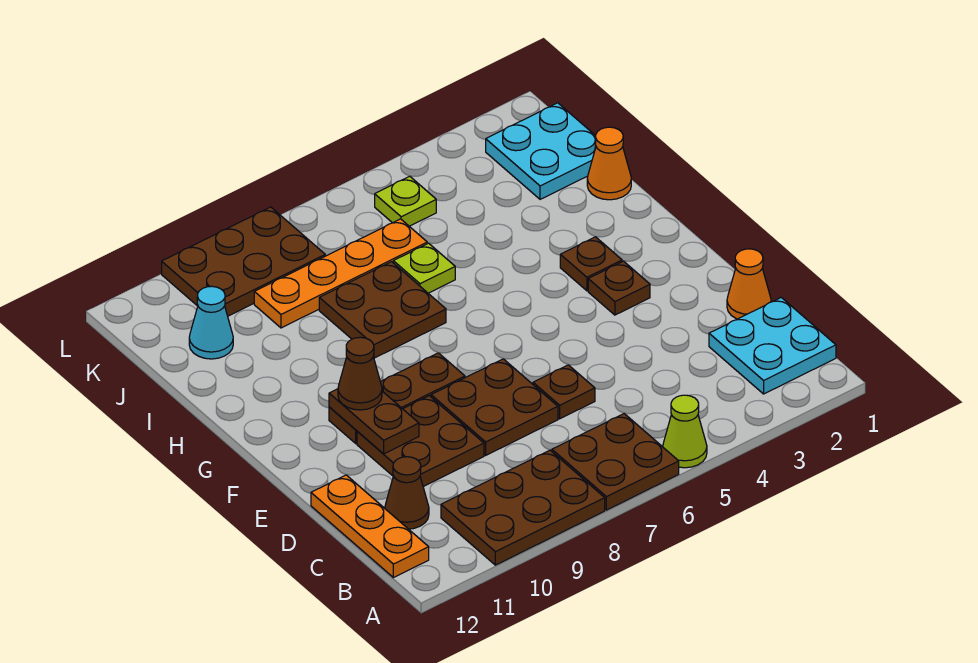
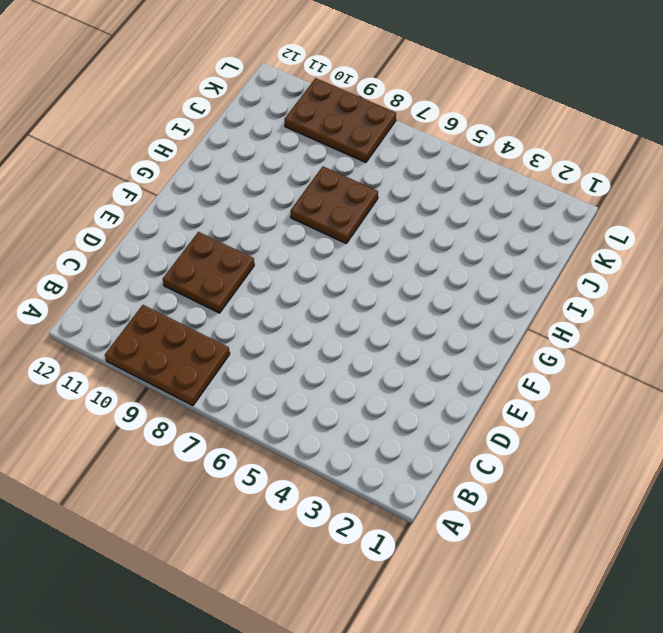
none -> lime cone A5 level 1
none -> brown plate A6:B7 level 1
none -> cyan plate B1:C2 level 1

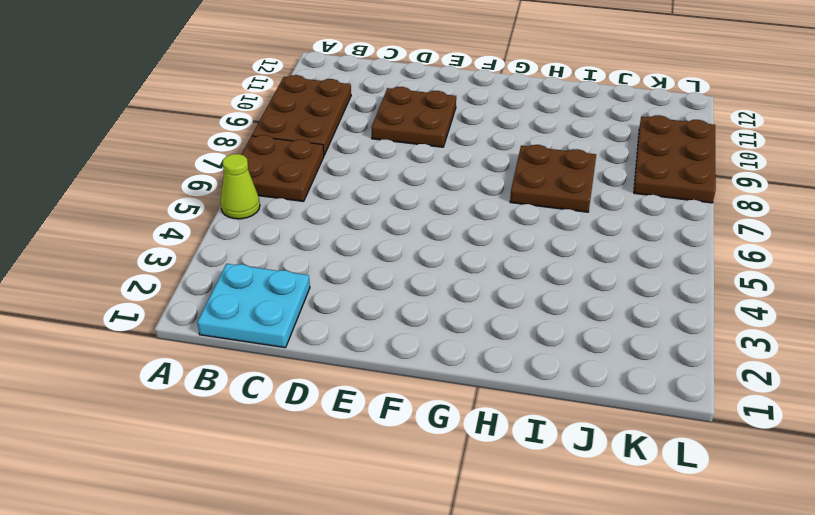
none -> orange plate B12:D12 level 1
none -> brown cone C11 level 1
none -> orange cone D1 level 1

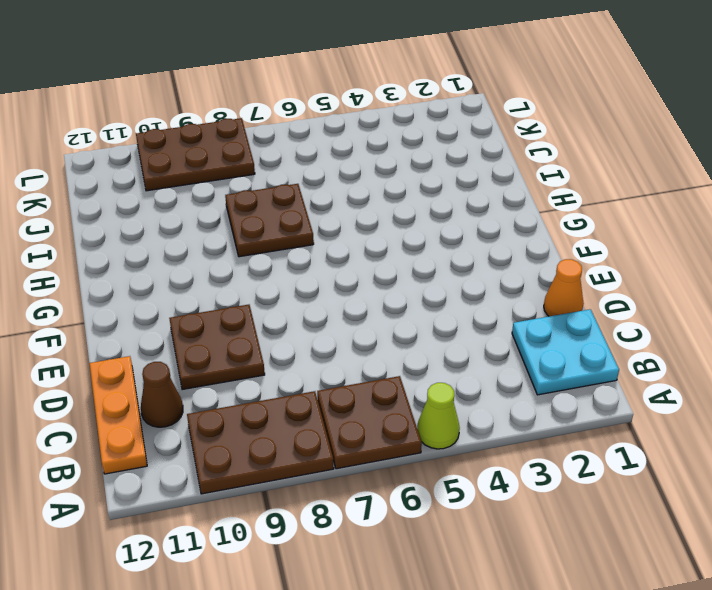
none -> brown plate D6 level 1
none -> brown plate D7:E8 level 1
none -> brown plate F3 level 1

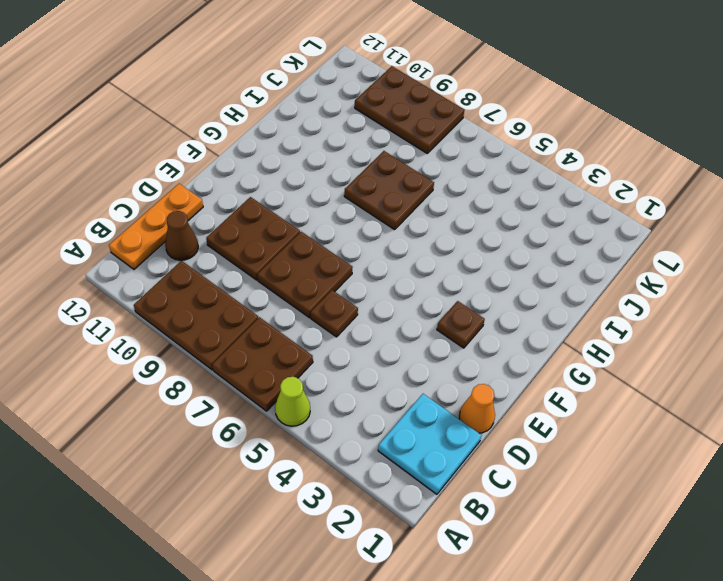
none -> brown plate F8:F10 level 1
none -> brown plate G3 level 1
none -> orange cone I1 level 1

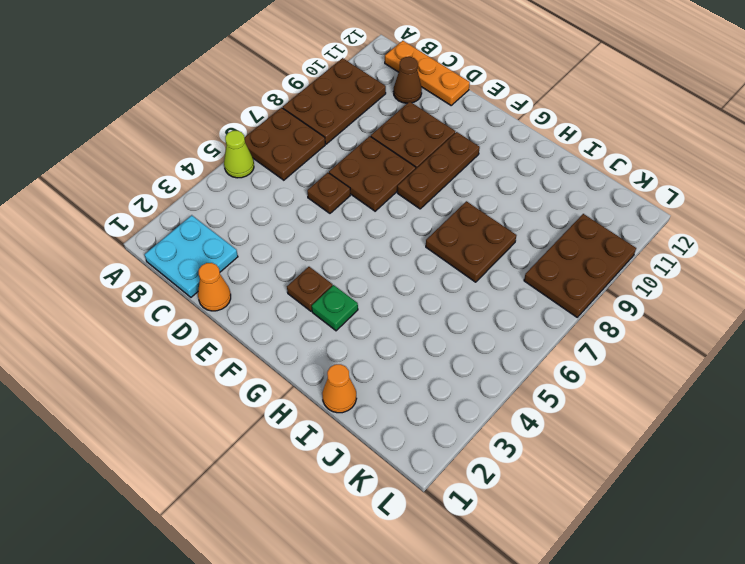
green plate G3 level 1 -> brown plate G3 level 1
none -> lime plate I6 level 1
none -> cyan plate J1:K2 level 1
none -> orange plate J6:J9 level 1

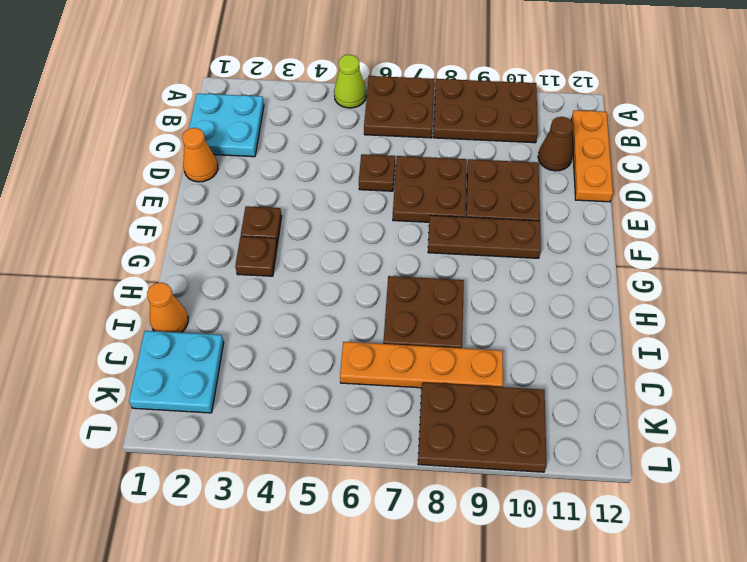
none -> lime plate I6 level 1
none -> cyan cone J11 level 1
none -> lime plate K5 level 1

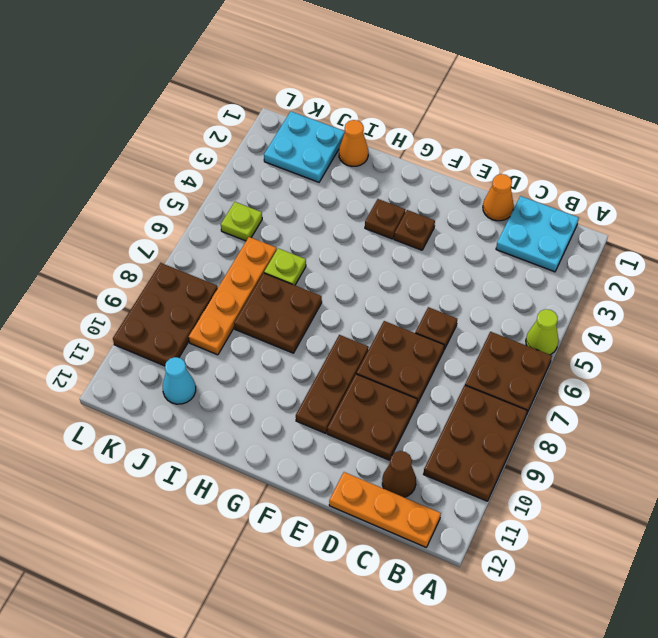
none -> brown plate E10:F10 level 2
none -> brown cone F10 level 3

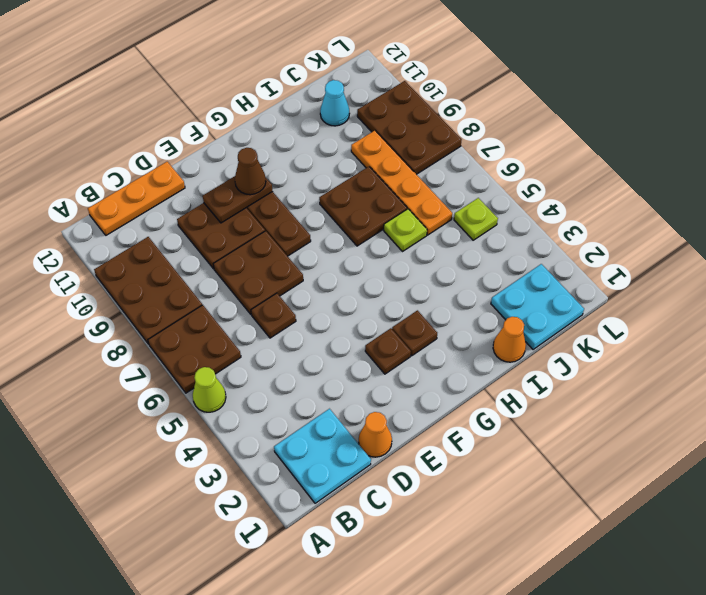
none -> brown cone C11 level 1

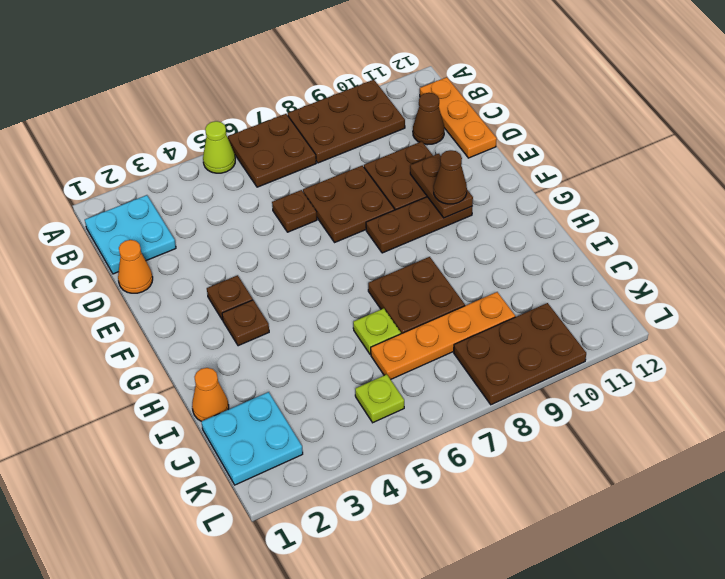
none -> cyan cone J11 level 1

